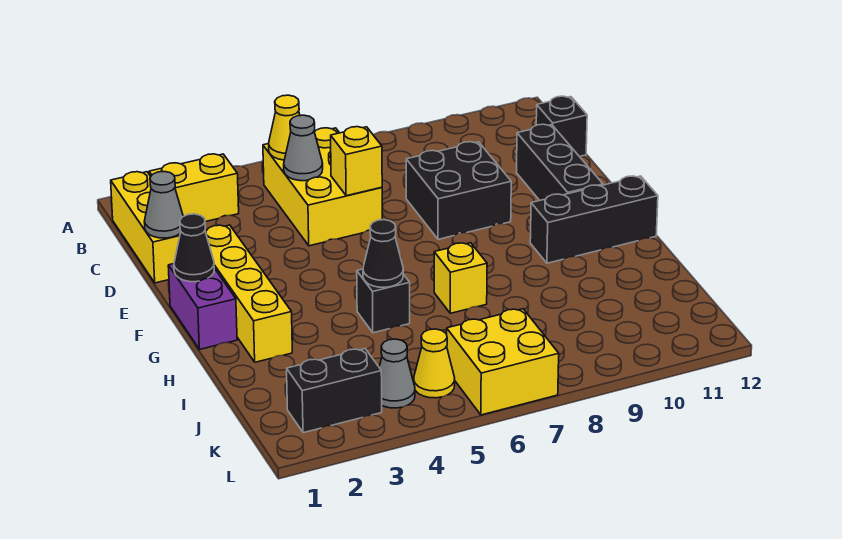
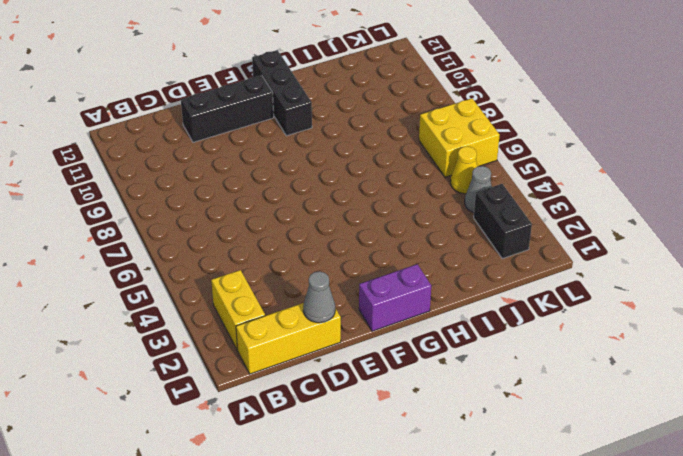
none -> yellow brick B5:D6 level 1
none -> black brick C12 level 1
none -> black brick D8:E9 level 1

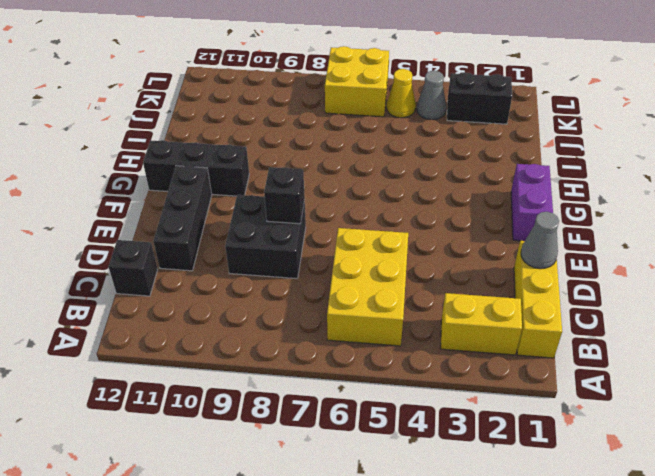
black brick E8 level 2 -> black brick H5 level 1
none -> yellow brick E2:H2 level 1
none -> yellow brick H7 level 1
none -> yellow cone B5 level 2

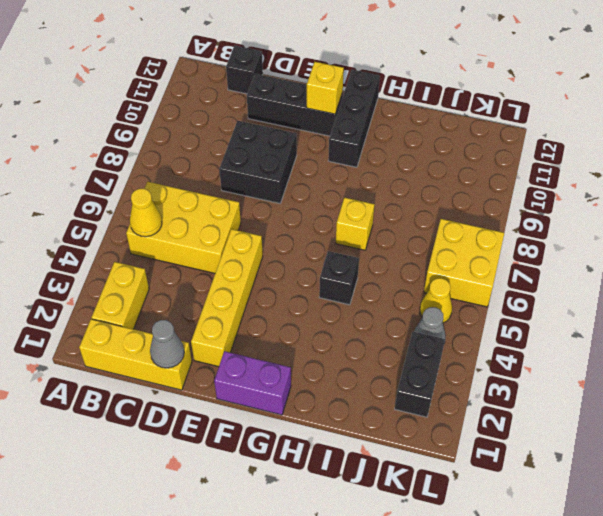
yellow brick E2:E5 level 1 -> yellow brick E2:H2 level 1
yellow brick F11 level 2 -> yellow brick D6 level 2
none -> grey cone C5 level 2
none -> black cone F1 level 2
none -> black cone H5 level 2

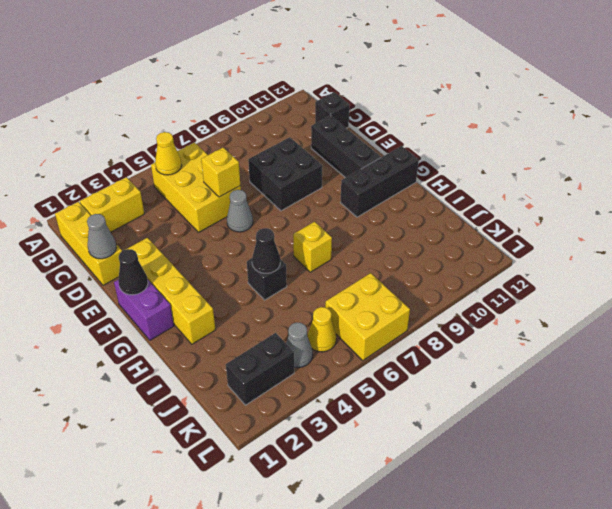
grey cone E6 level 1 -> grey cone C5 level 2

